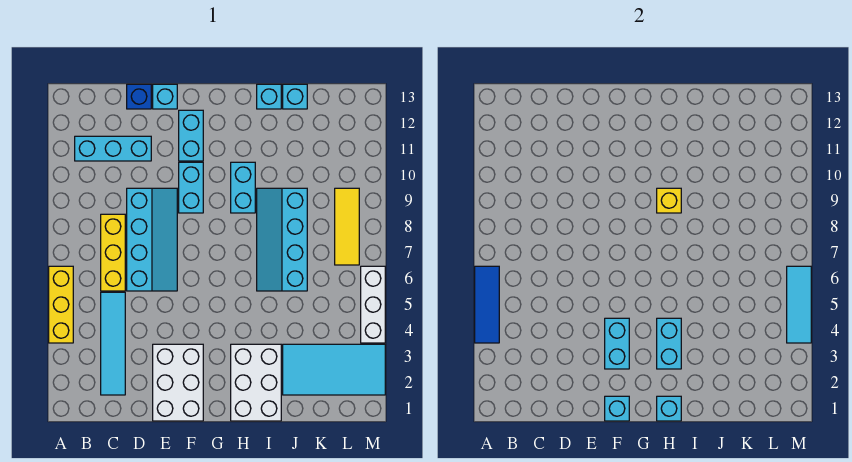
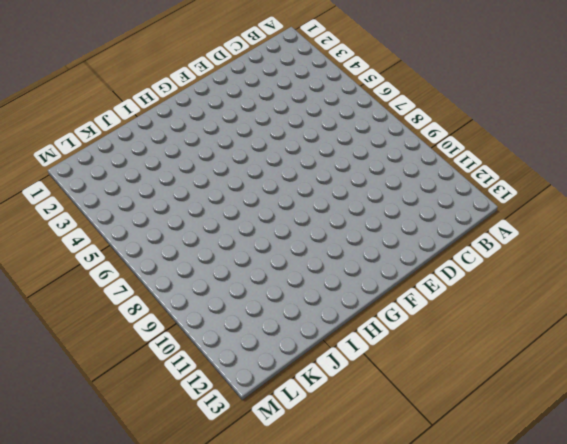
none -> yellow brick A4:A6 level 1
none -> cyan brick B11:D11 level 1
none -> cyan tile C2:C5 level 1

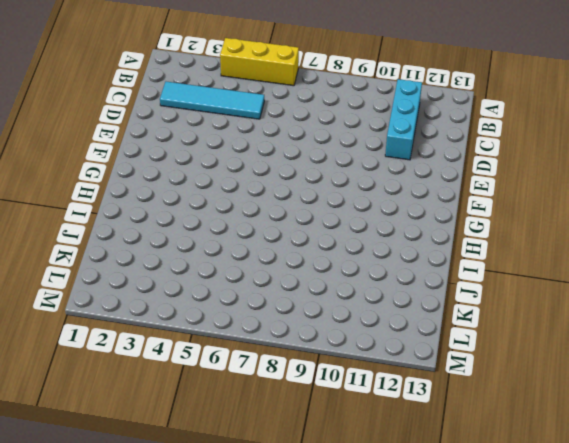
none -> yellow brick C6:C8 level 1
none -> cyan slope D6:E9 level 1 top D
none -> blue brick D13 level 1

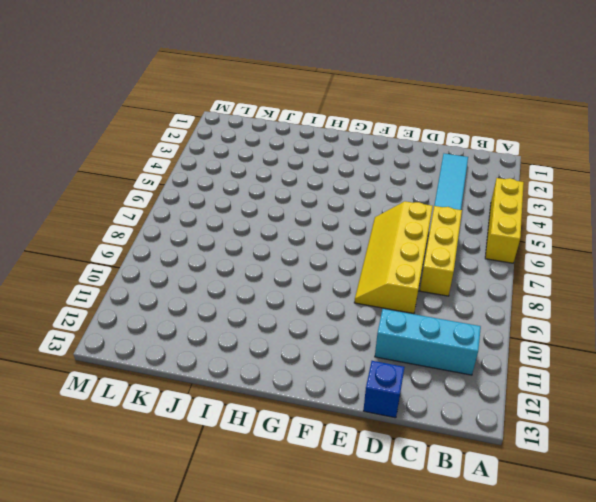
yellow slope D6:E9 level 1 top D -> cyan slope D6:E9 level 1 top D
none -> white brick E1:F3 level 1
none -> cyan brick E13 level 1
none -> cyan brick F9:F10 level 1

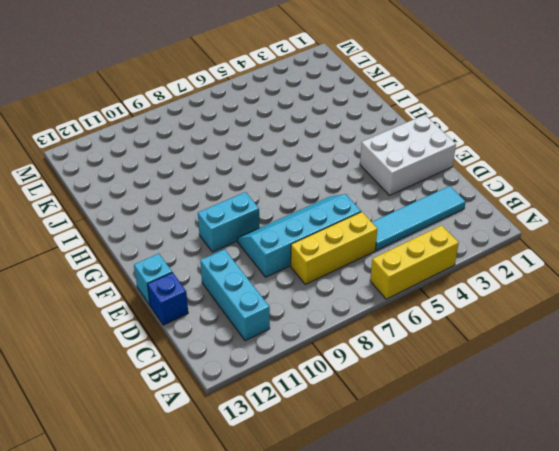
none -> cyan brick F11:F12 level 1
none -> white brick H1:I3 level 1
none -> cyan brick H9:H10 level 1

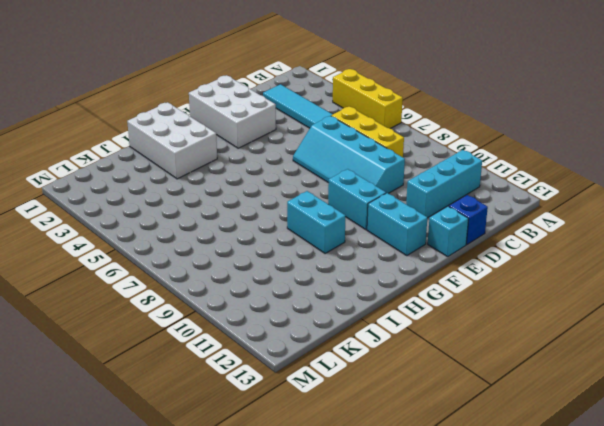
none -> cyan slope I6:J9 level 1 top J
none -> cyan brick I13 level 1
none -> cyan tile J2:M3 level 1

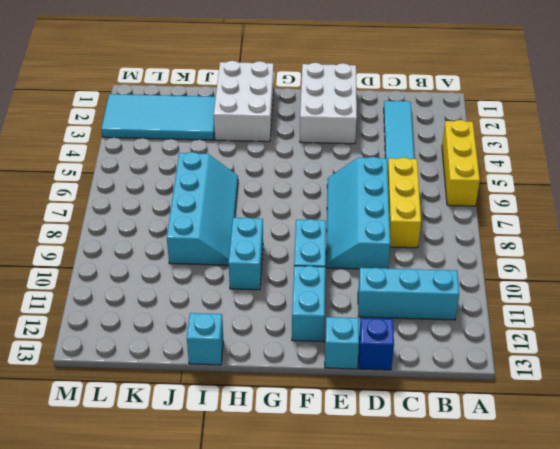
none -> cyan brick J13 level 1
none -> yellow tile L7:L9 level 1
none -> white brick M4:M6 level 1

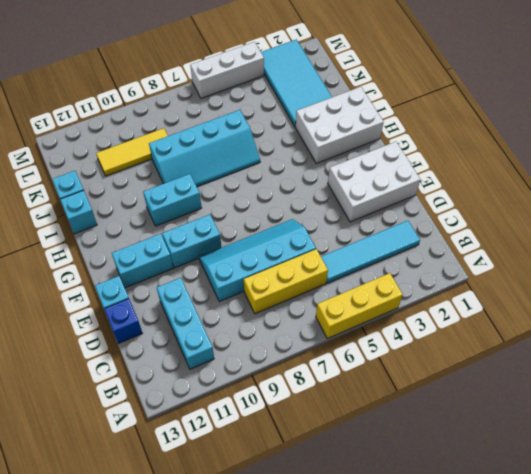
yellow tile K9:K11 level 1 -> yellow tile L7:L9 level 1
none -> blue tile A4:A6 level 2
none -> cyan brick F1 level 2
none -> cyan brick F3:F4 level 2

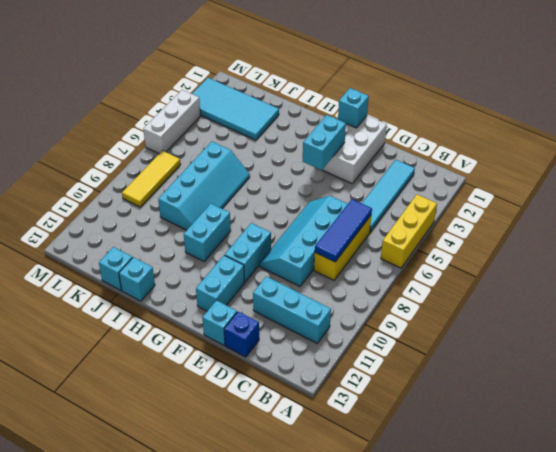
blue tile C6:C8 level 2 -> blue tile A4:A6 level 2
none -> white brick H1:I3 level 1
none -> cyan brick H1 level 2
none -> cyan brick H3:H4 level 2

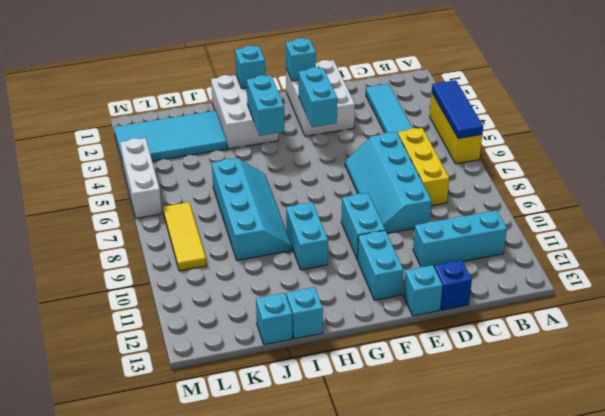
none -> yellow brick H9 level 2
none -> cyan tile M4:M6 level 2

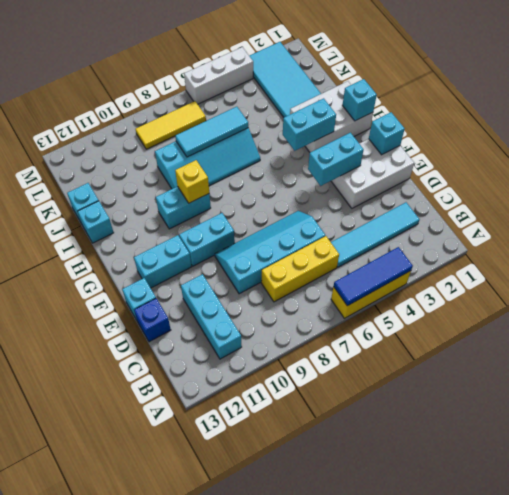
cyan tile J6:J8 level 2 -> cyan tile M4:M6 level 2

